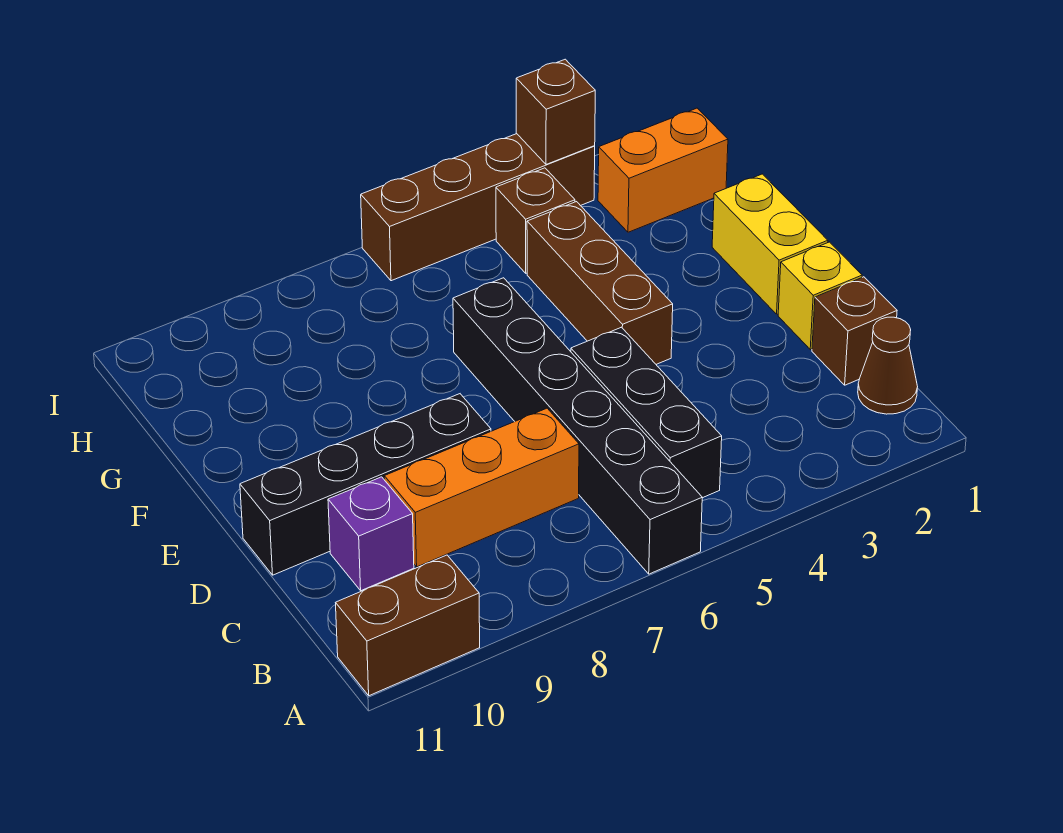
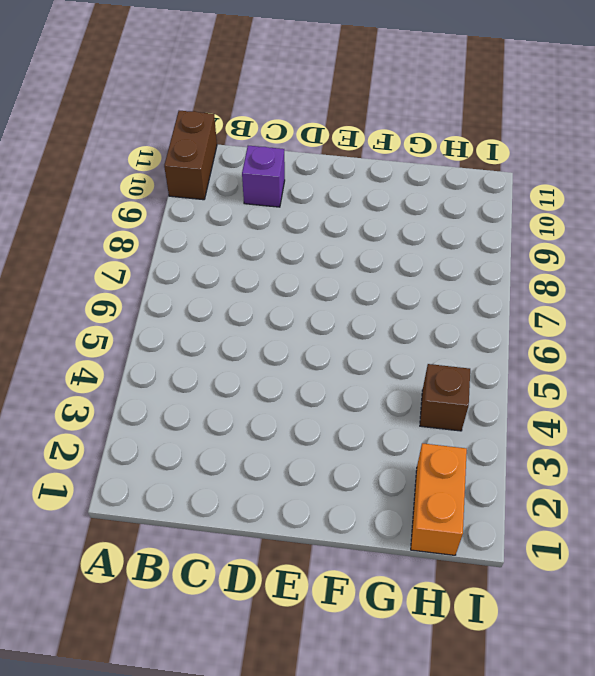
none -> black brick A6:F6 level 1
none -> brown cone B1 level 1
none -> black brick B5:D5 level 1

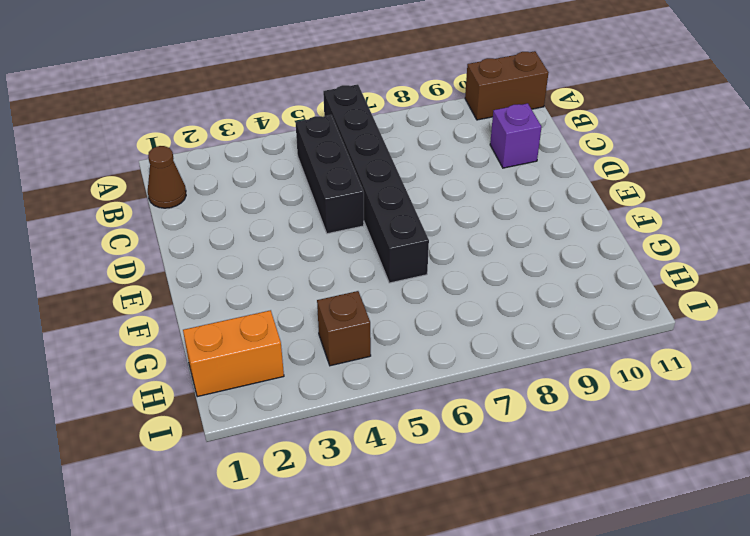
none -> brown brick C1 level 1
none -> orange brick C7:C9 level 1
none -> yellow brick D1 level 1

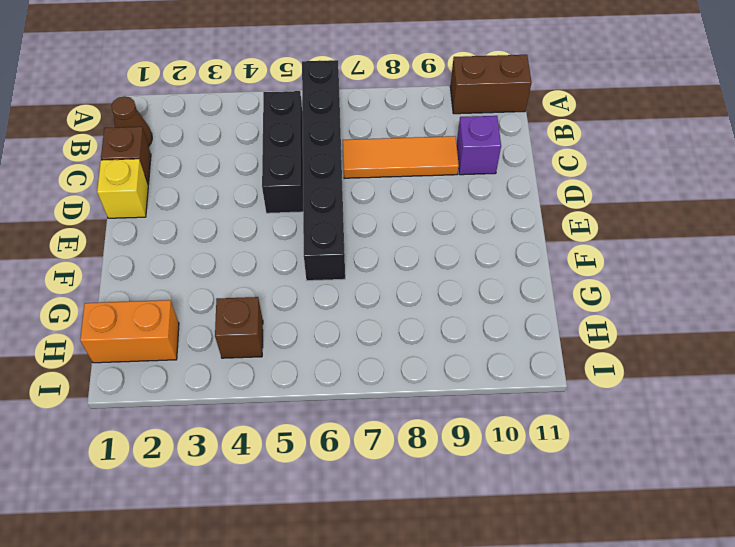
orange tile C7:C9 level 1 -> orange brick C7:C9 level 1
none -> black brick D8:D11 level 1
none -> yellow brick E1:F1 level 1
none -> brown brick E4:G4 level 1

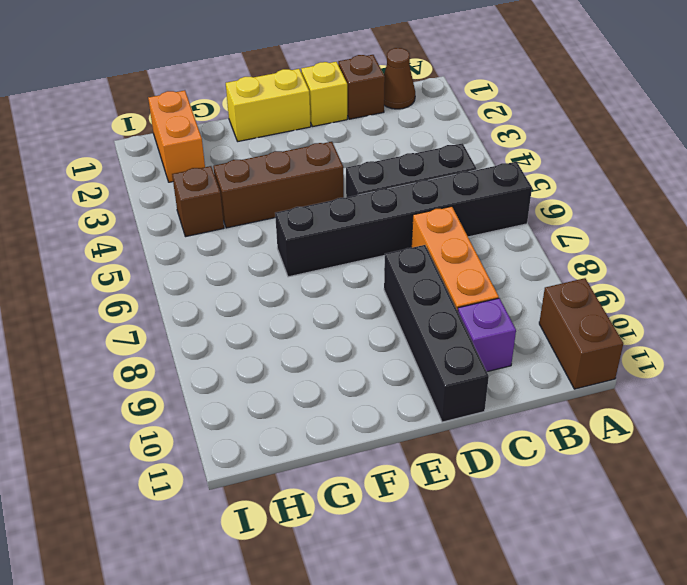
none -> brown brick I3:I6 level 1
none -> brown brick I3 level 2

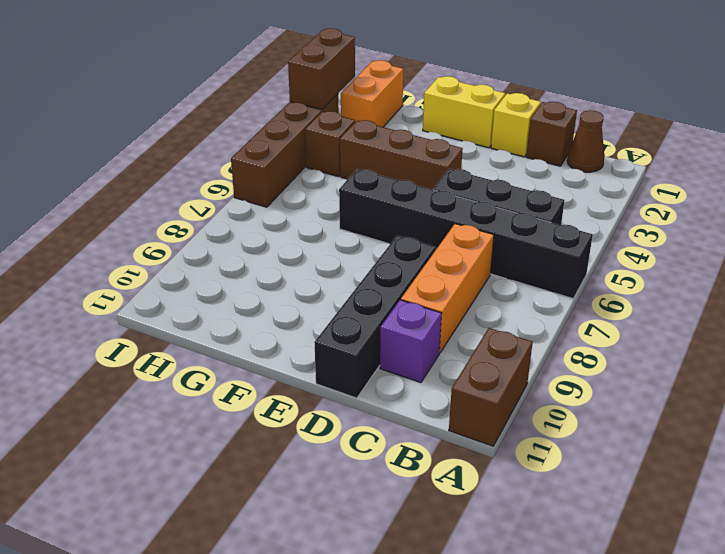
brown brick I2:I3 level 2 -> brown brick I3 level 2

